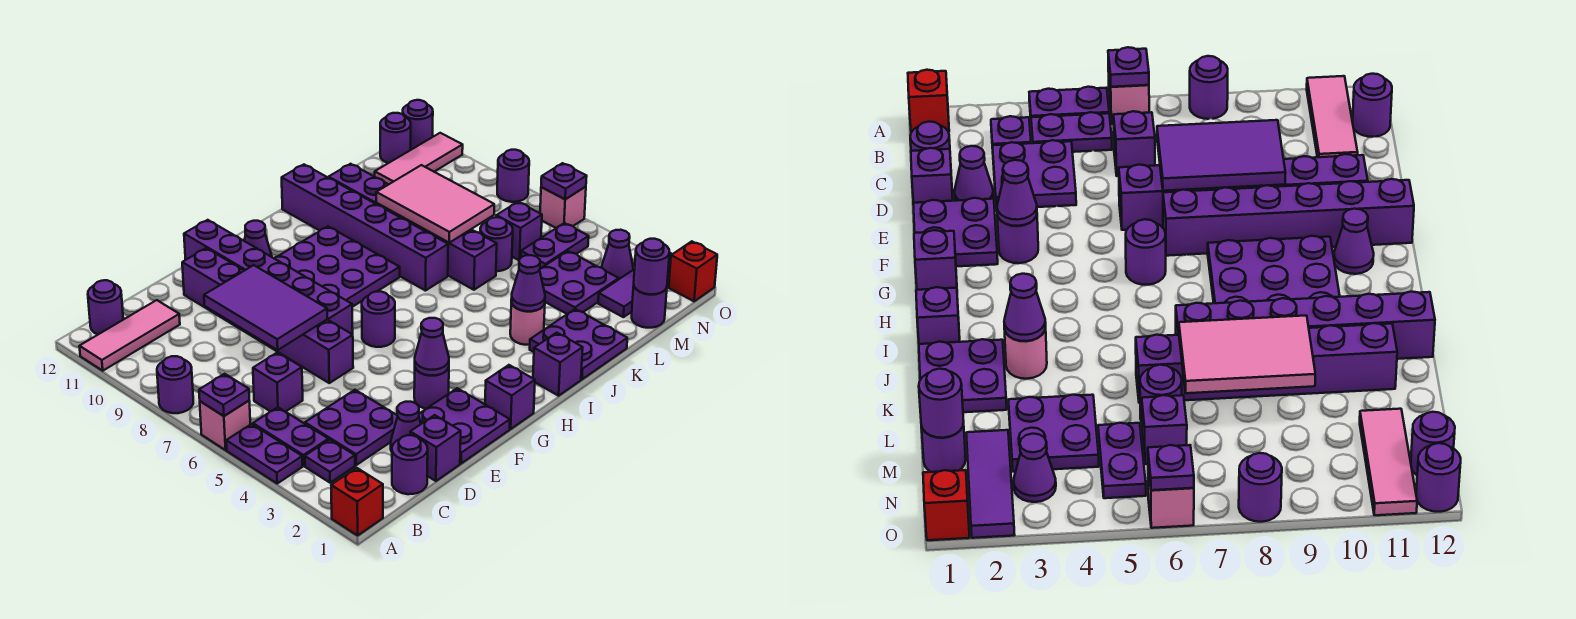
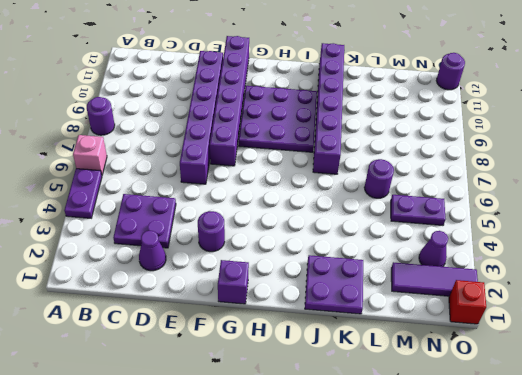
none -> red brick A1 level 1
none -> pink tile A11:C11 level 1
none -> purple plate B3 level 1
none -> purple plate B4:B5 level 1

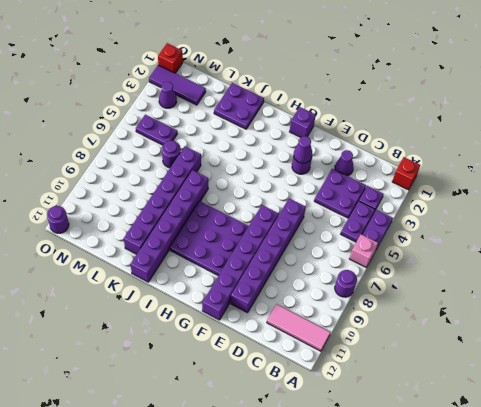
none -> purple round brick B12 level 1
none -> purple round brick C1 level 1
none -> purple brick C6 level 1
none -> purple brick D1 level 1

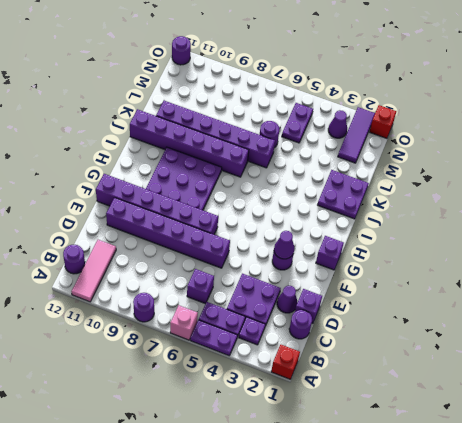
none -> purple plate E1:F2 level 1
none -> purple round brick G6 level 1
none -> purple cone G11 level 1
none -> purple brick I1 level 1

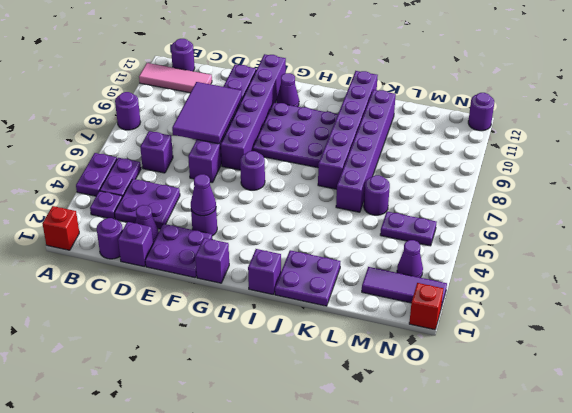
none -> pink brick A6 level 1
none -> pink round brick J3 level 1
none -> purple plate L3:M4 level 1
none -> purple round brick M1 level 1

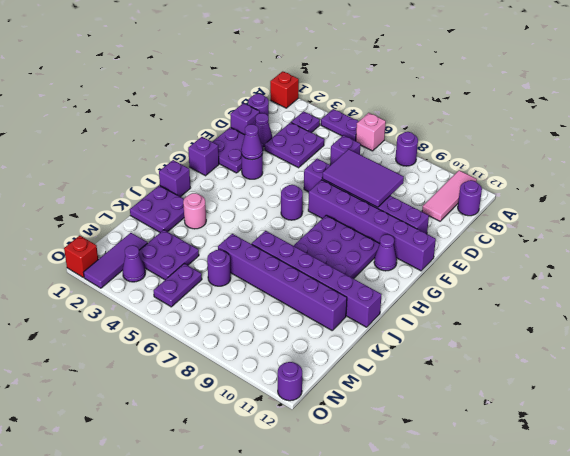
none -> purple plate B4:B5 level 1
none -> purple round brick M1 level 1
none -> purple brick M6 level 1
none -> pink tile M11:O11 level 1

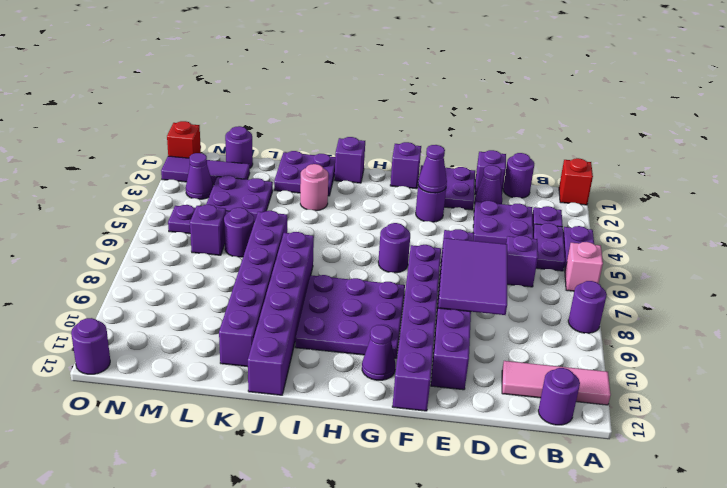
none -> pink tile M11:O11 level 1
none -> purple round brick N12 level 1
none -> pink brick O6 level 1
none -> purple round brick O8 level 1

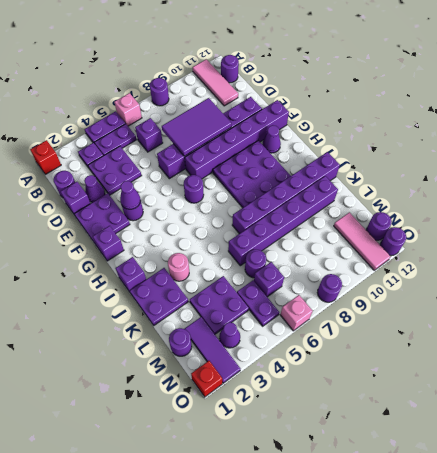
none -> purple plate A6 level 2
none -> purple cone J3 level 2
none -> pink tile K7:L9 level 2
none -> purple round brick M1 level 2

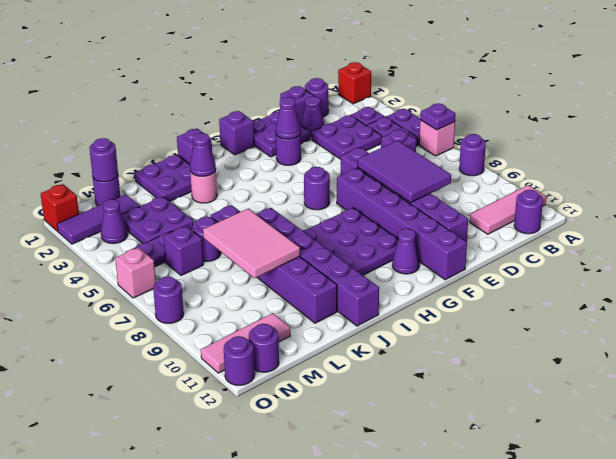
none -> purple plate O6 level 2

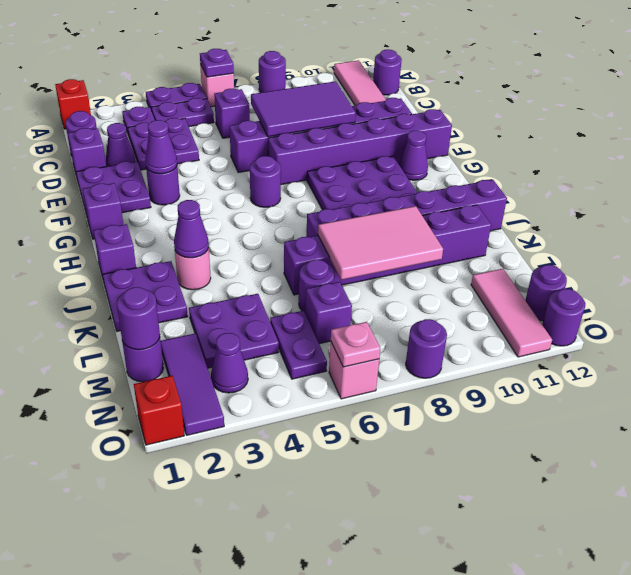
pink plate O6 level 2 -> purple plate O6 level 2

